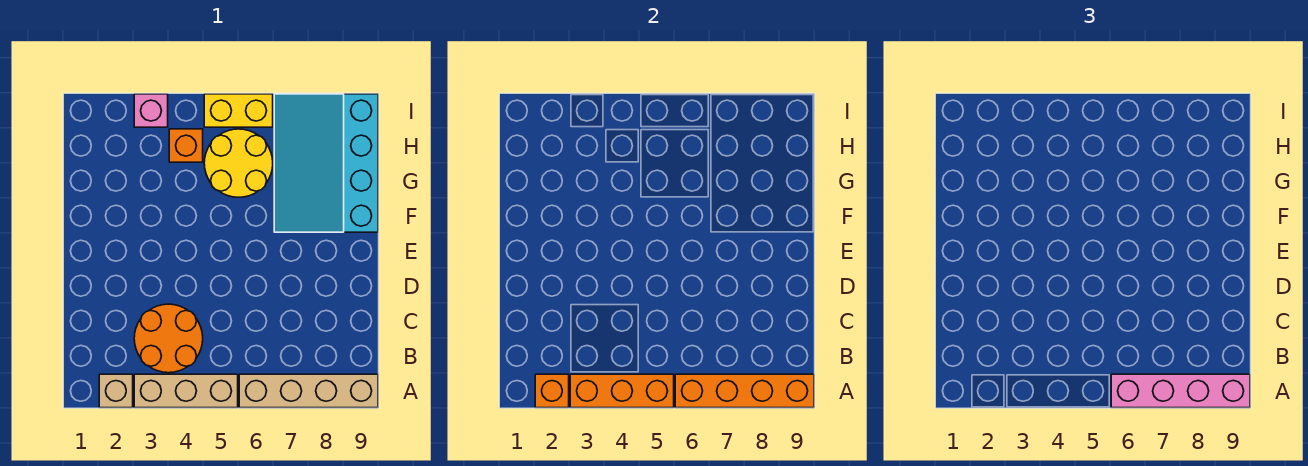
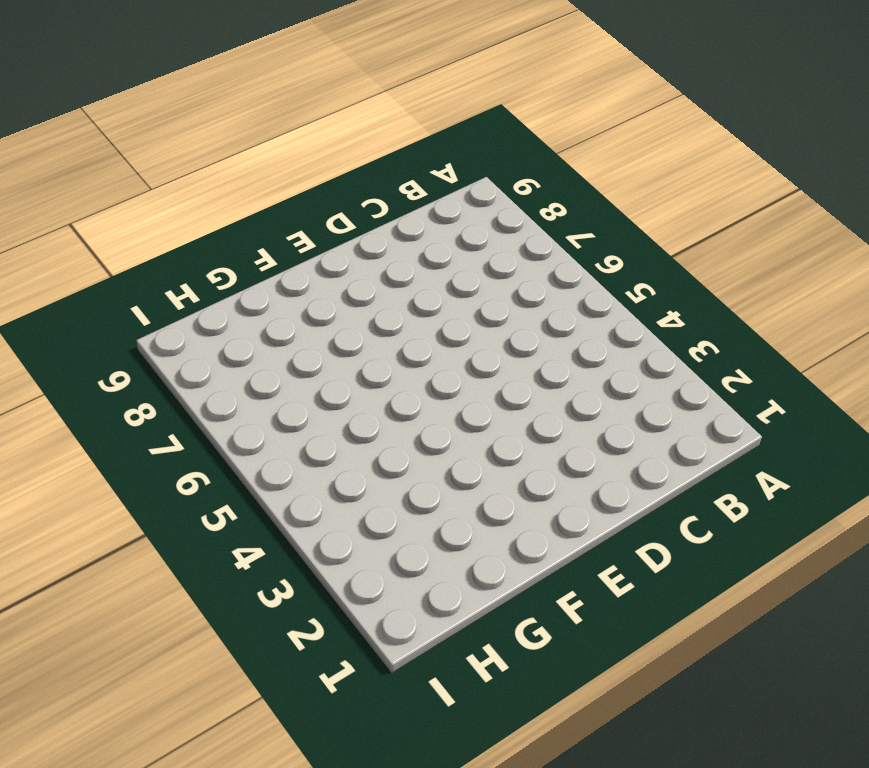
none -> tan brick A2 level 1
none -> tan brick A3:A5 level 1
none -> tan brick A6:A9 level 1

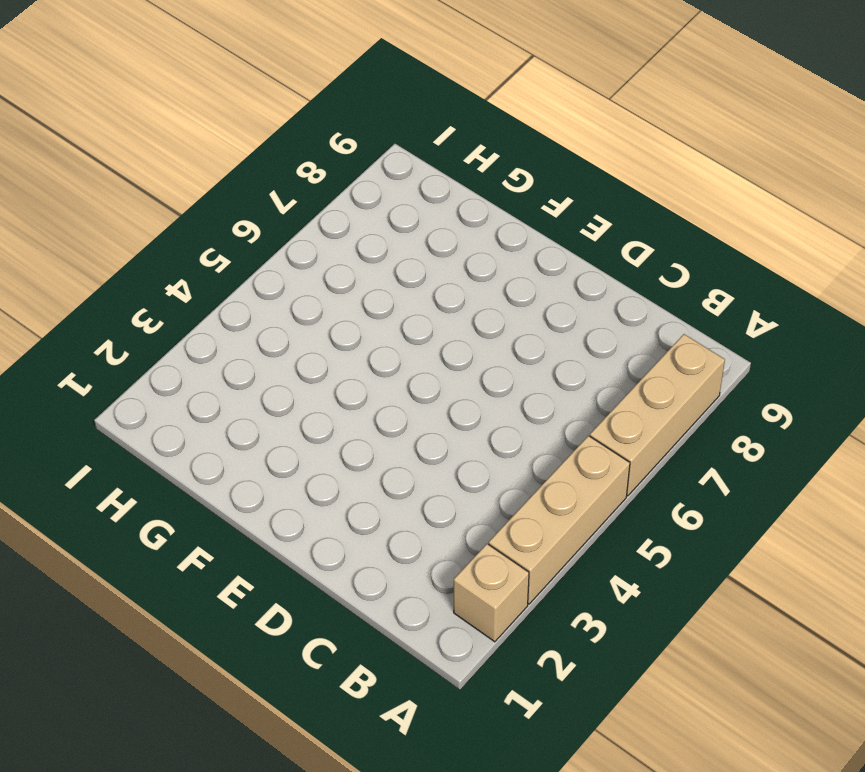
tan brick A6:A8 level 1 -> tan brick A6:A9 level 1
none -> orange round brick B3:C4 level 1
none -> cyan slope F7:I9 level 1 top 9
none -> yellow round brick G5:H6 level 1

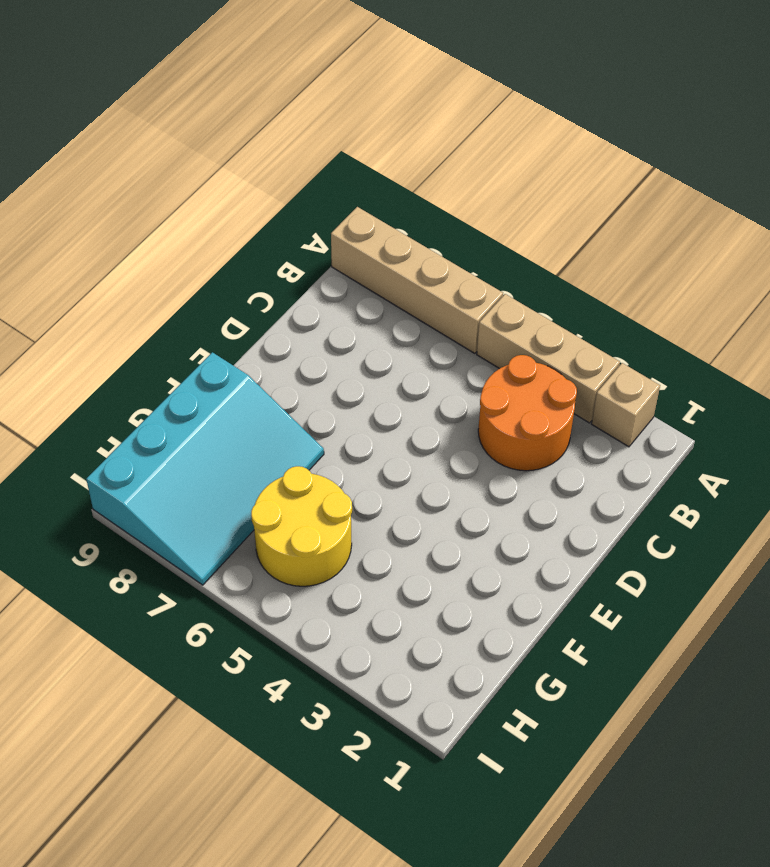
none -> orange brick H4 level 1
none -> pink brick I3 level 1
none -> yellow brick I5:I6 level 1

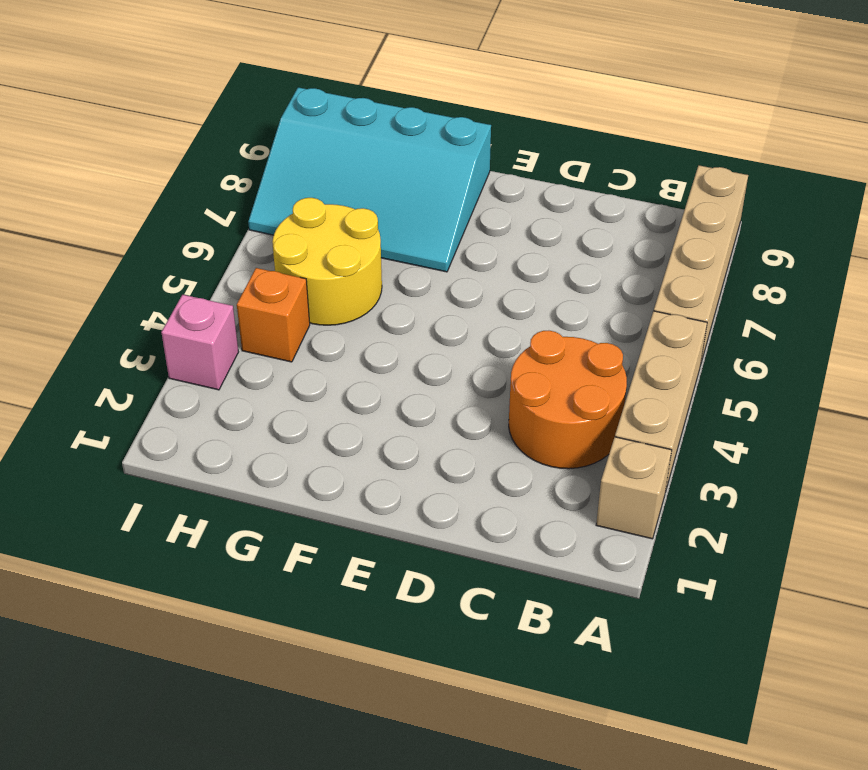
none -> yellow brick I5:I6 level 1
none -> orange brick A2 level 2
none -> orange brick A3:A5 level 2

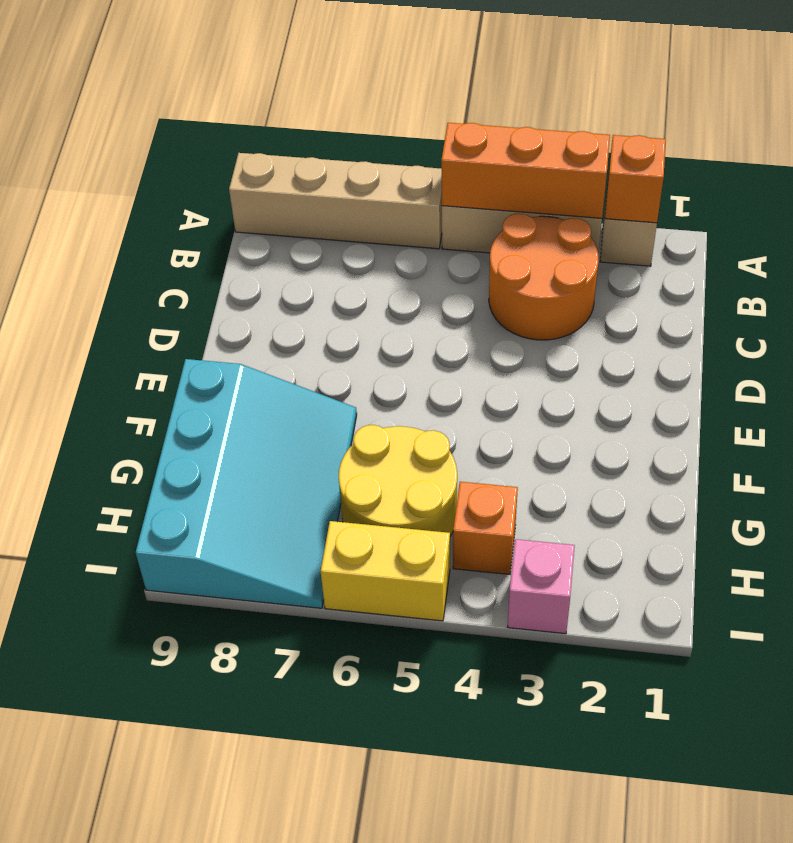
none -> orange brick A6:A9 level 2
none -> pink brick A6:A9 level 3

